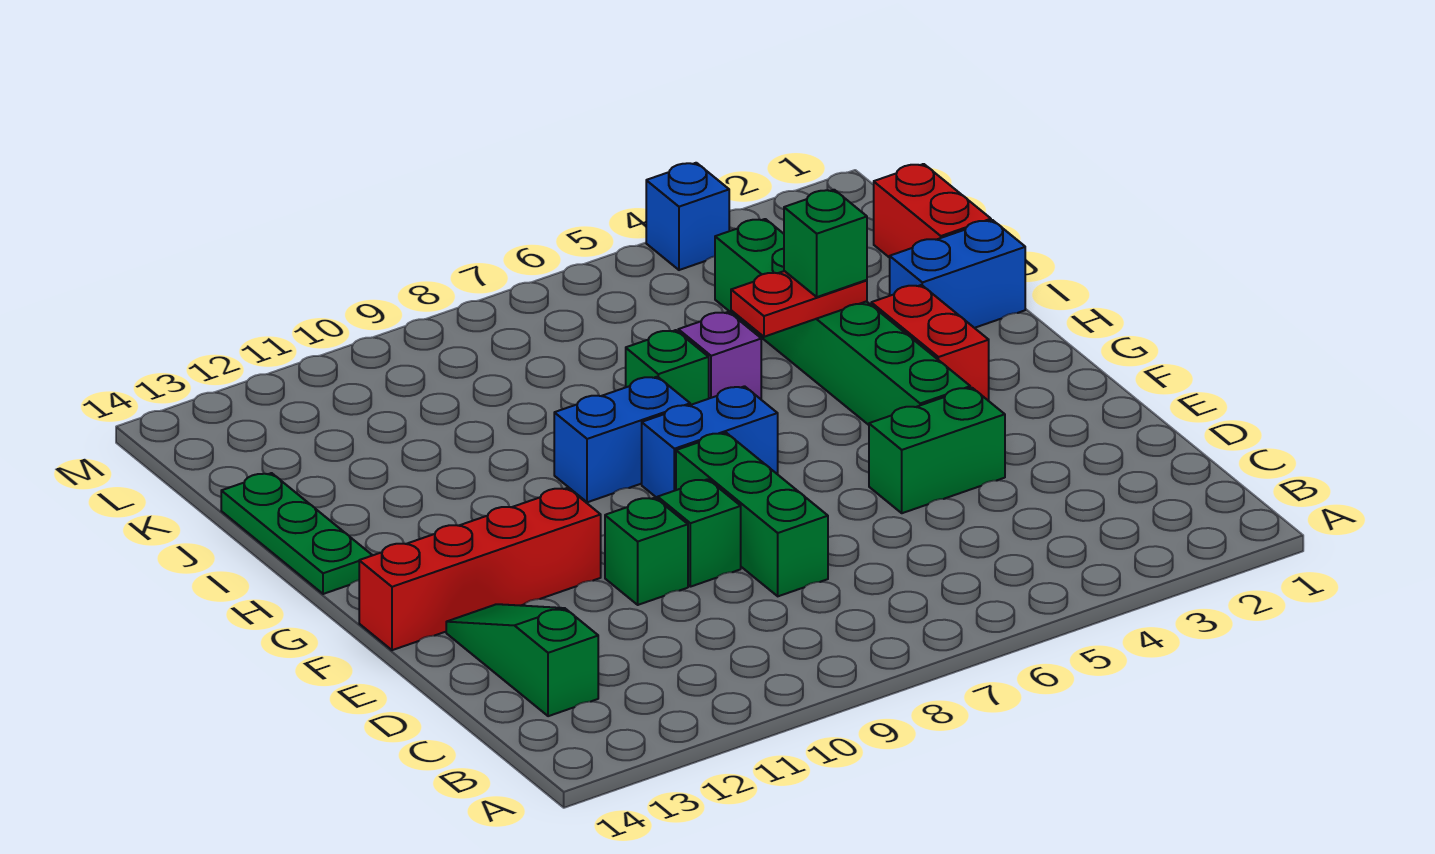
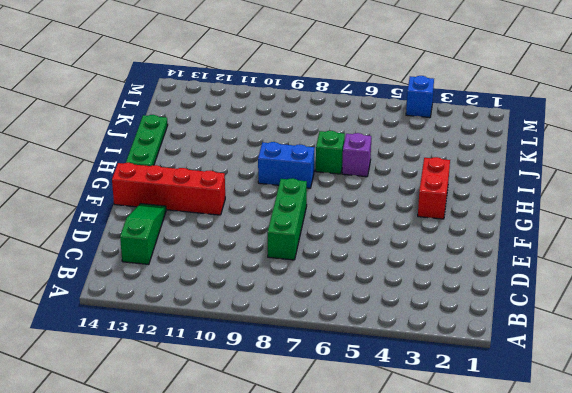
none -> green brick E4:E5 level 1
none -> green brick E9 level 1
none -> green brick E10 level 1

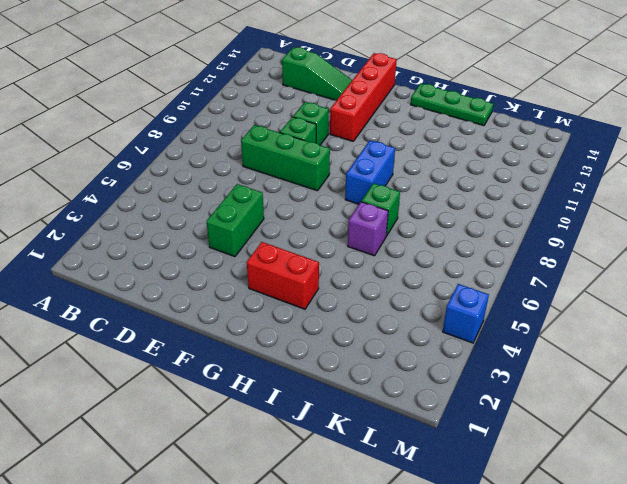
none -> green brick F4:K4 level 1
none -> blue brick G7:G8 level 1
none -> blue brick I1:I2 level 1

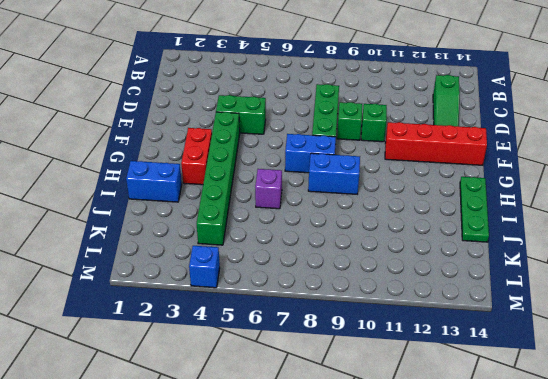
none -> green brick I7 level 1
none -> red brick J1:K1 level 1
none -> red plate I4:I5 level 2

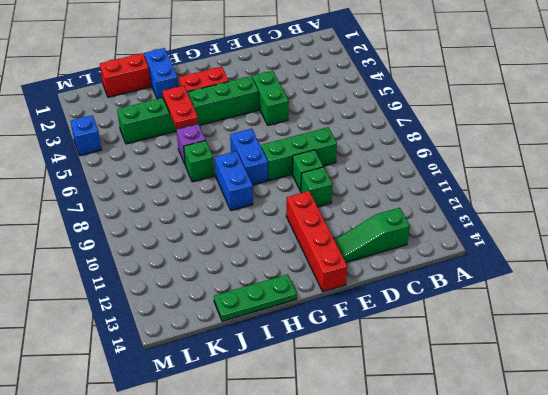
none -> green brick I4 level 3

